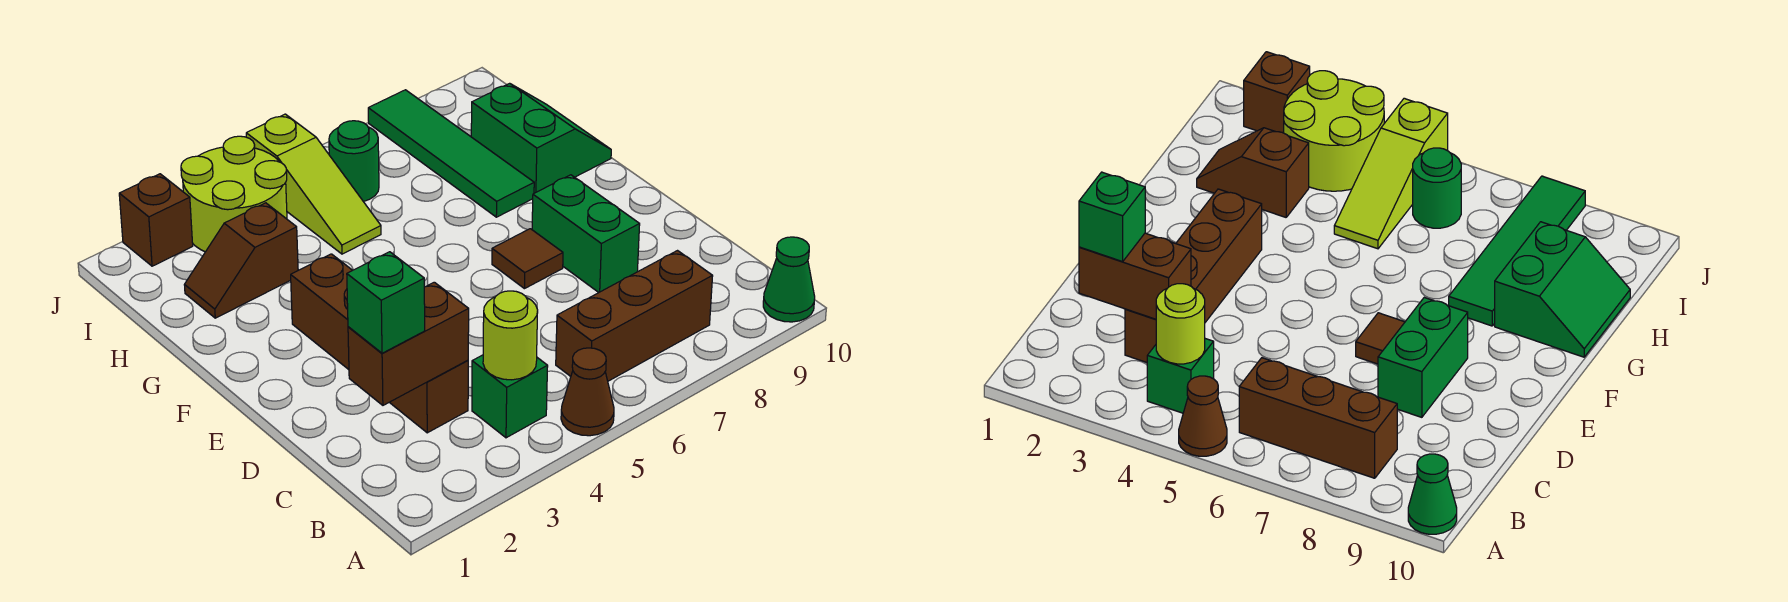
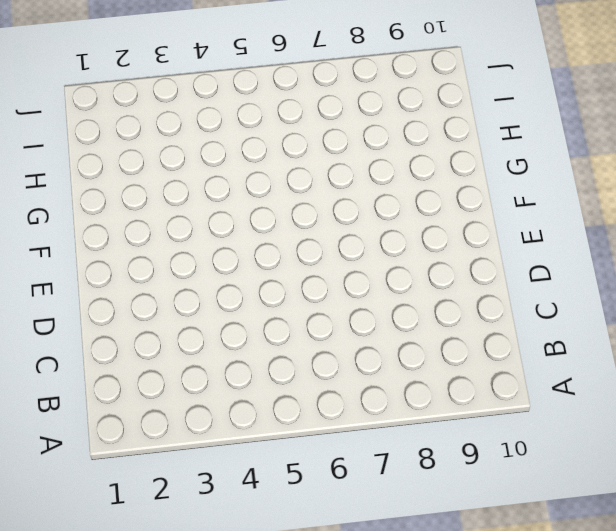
none -> brown cone A5 level 1
none -> green cone A10 level 1
none -> green brick B4 level 1

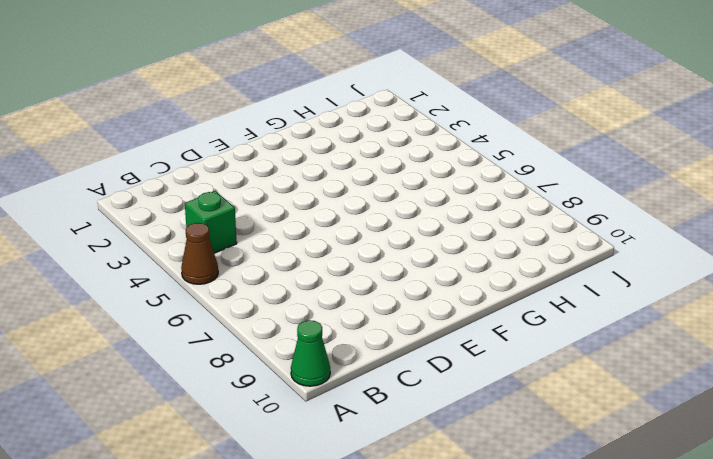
none -> brown brick B6:B8 level 1
none -> brown brick C3:F3 level 1
none -> green brick D8:E8 level 1

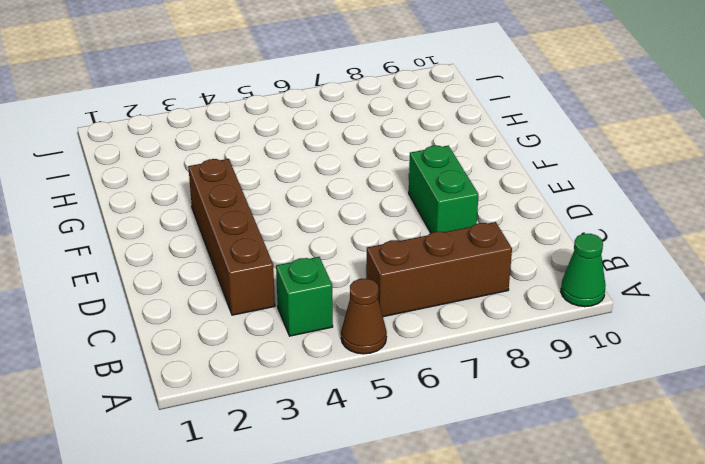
none -> brown tile E7 level 1
none -> green tile G8:J8 level 1
none -> green slope G9:H10 level 1 top 9

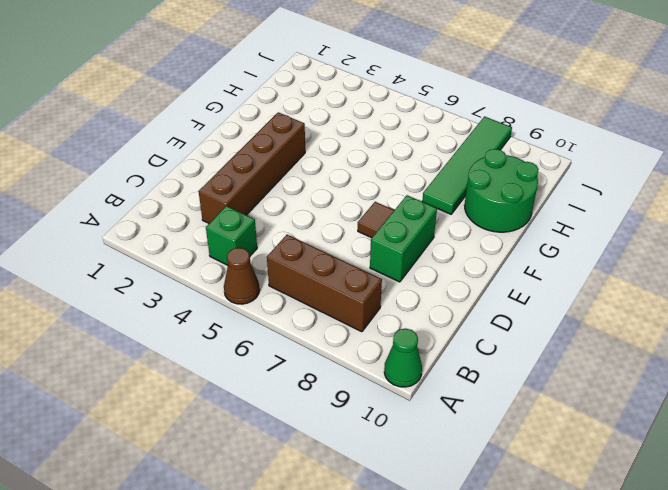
green round brick G9:H10 level 1 -> green slope G9:H10 level 1 top 9
none -> brown slope H2:H3 level 1 top 3
none -> lime slope H5:J5 level 1 top J
none -> lime round brick I3:J4 level 1

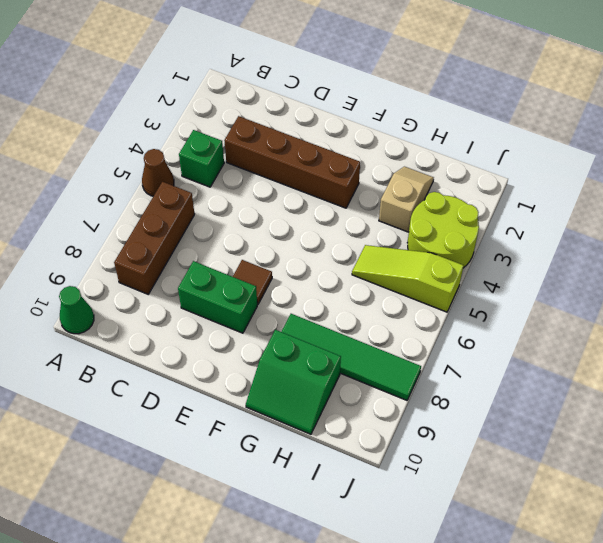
tan slope H2:H3 level 1 top 3 -> brown slope H2:H3 level 1 top 3
none -> green round brick I6 level 1
none -> brown brick J2 level 1
none -> lime round brick B4 level 2

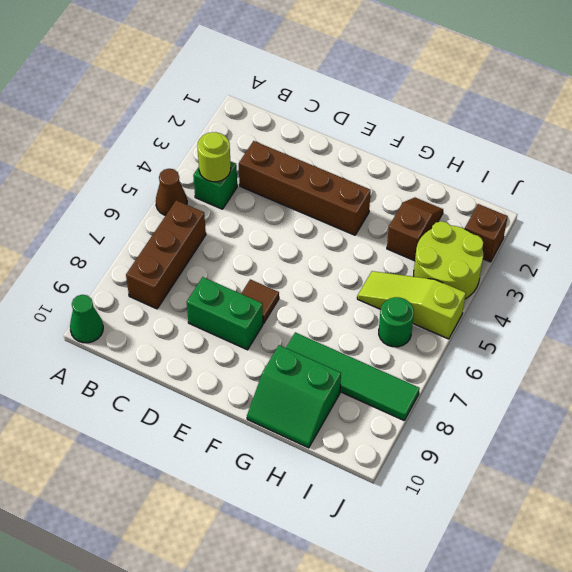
none -> brown brick C2:C3 level 2
none -> green brick C2 level 3

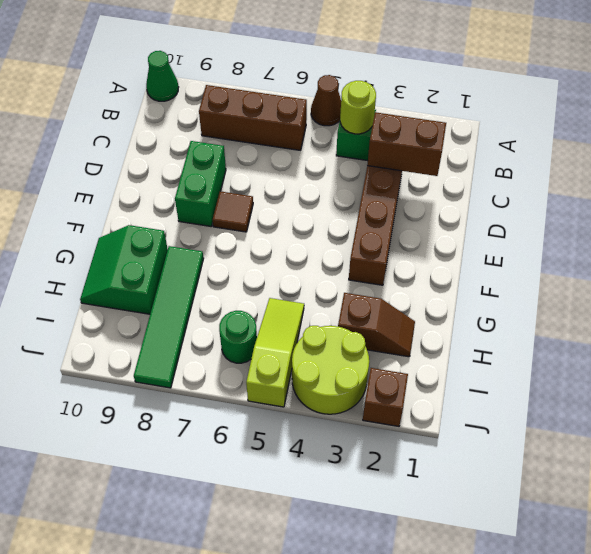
none -> green brick C2 level 3

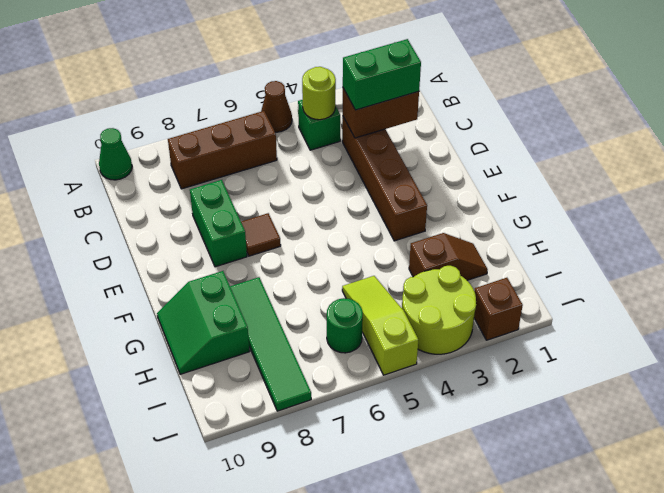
green brick C2:C3 level 3 -> green brick C2 level 3

